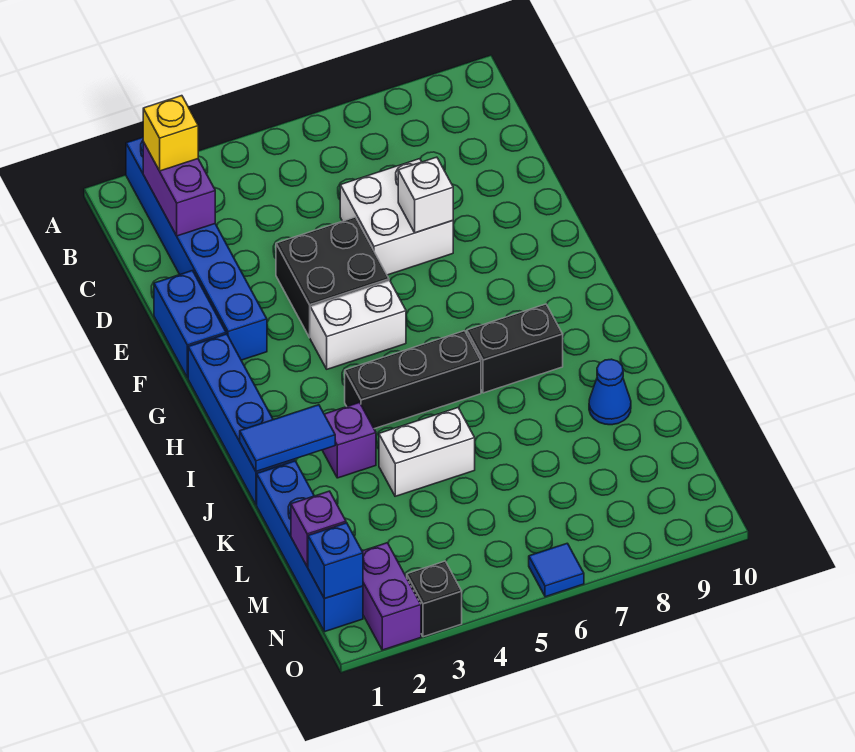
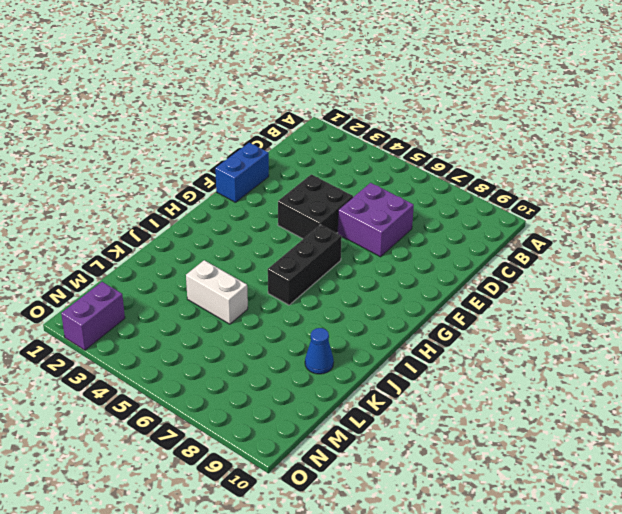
purple brick D6:E7 level 1 -> white brick D6:E7 level 1
black brick G6:I6 level 1 -> black brick I4:I6 level 1
none -> blue brick A2:F2 level 1
none -> blue brick G1:J1 level 1
none -> white brick G4:G5 level 1

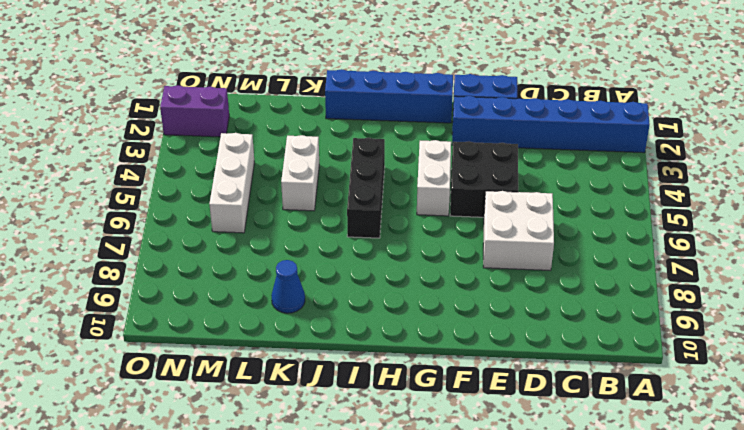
white brick M4:M6 level 1 -> none
none -> black brick I7:I8 level 1
none -> purple brick J3 level 1
none -> blue brick K1:N1 level 1

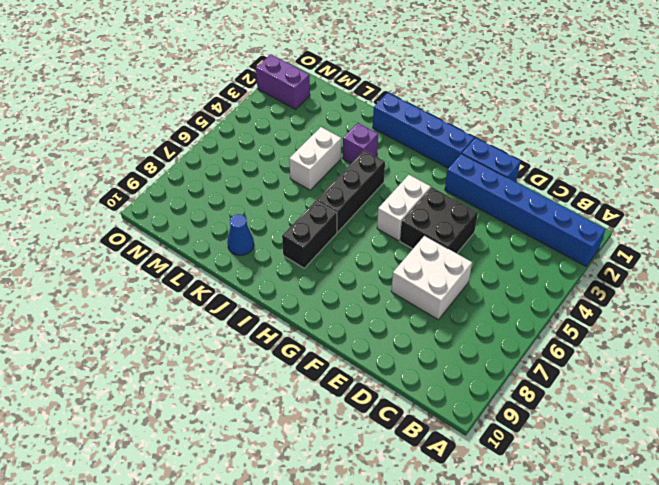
none -> blue brick K1:N1 level 1
none -> black brick O3 level 1
none -> blue tile O6 level 1

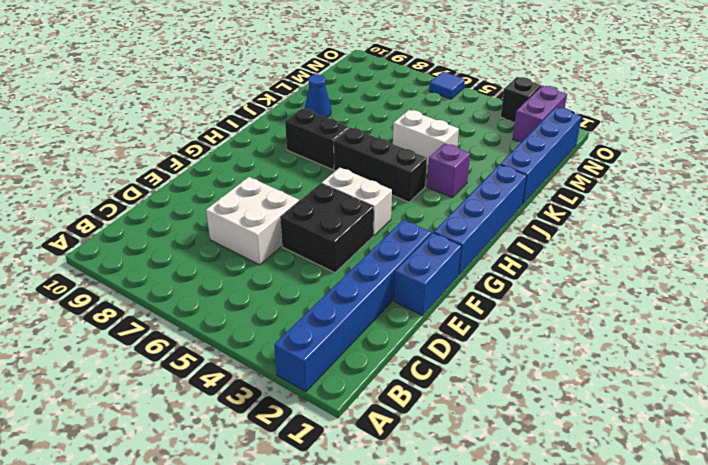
none -> purple brick B2:C2 level 2
none -> white brick E7 level 2
none -> blue tile J1:J2 level 2

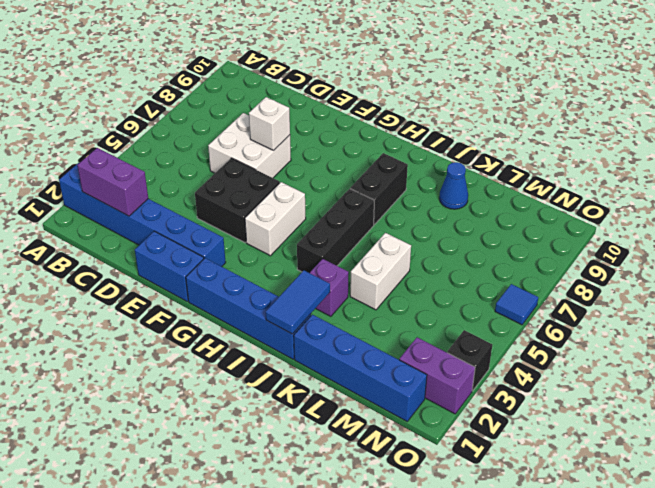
none -> purple brick M1 level 2
none -> blue brick N1 level 2
none -> yellow brick B2 level 3

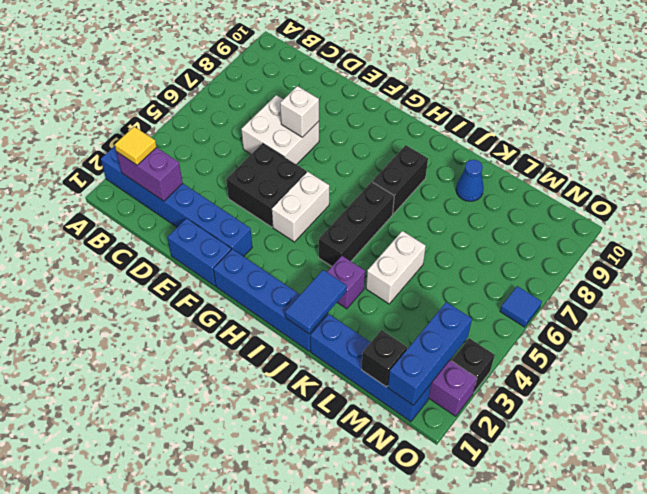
yellow tile B2 level 3 -> yellow brick B2 level 3
black brick M1 level 2 -> purple brick M1 level 2
blue brick N1:N3 level 2 -> blue brick N1 level 2

